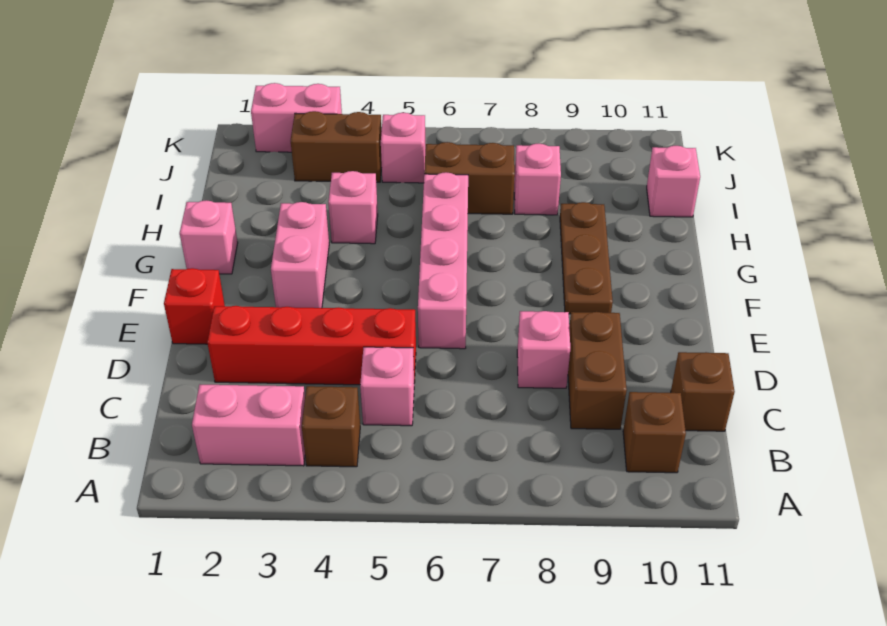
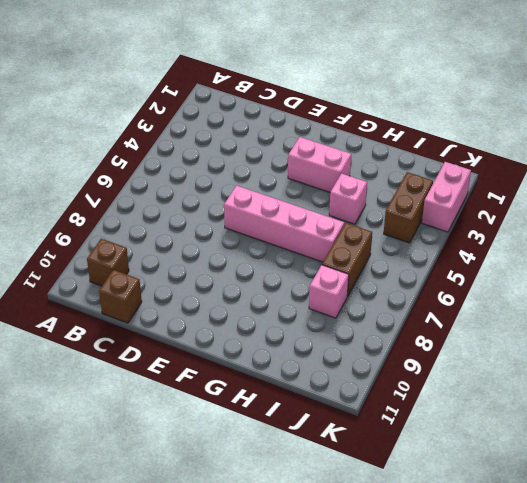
none -> pink brick B2:B3 level 1
none -> brown brick B4 level 1
none -> pink brick C5 level 1

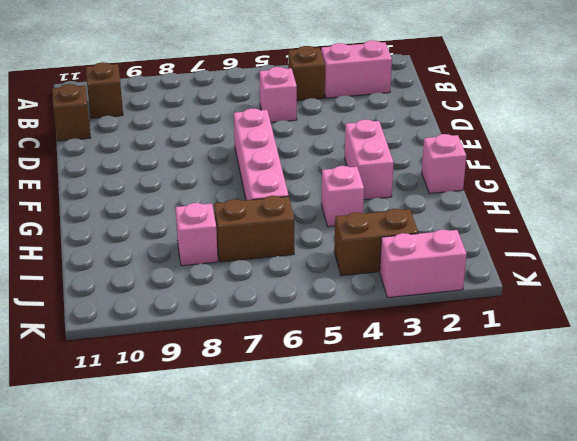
none -> brown brick C9:D9 level 1
none -> red brick D2:D5 level 1
none -> pink brick D8 level 1

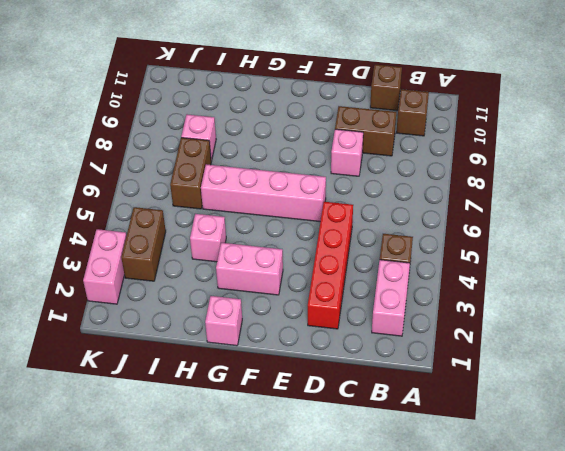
none -> pink brick C5 level 1
none -> red brick E1 level 1
none -> brown plate F9:H9 level 1

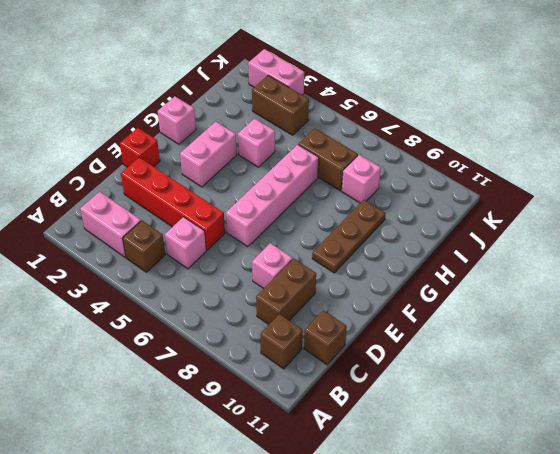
none -> pink brick I11 level 1
none -> pink brick J5 level 1

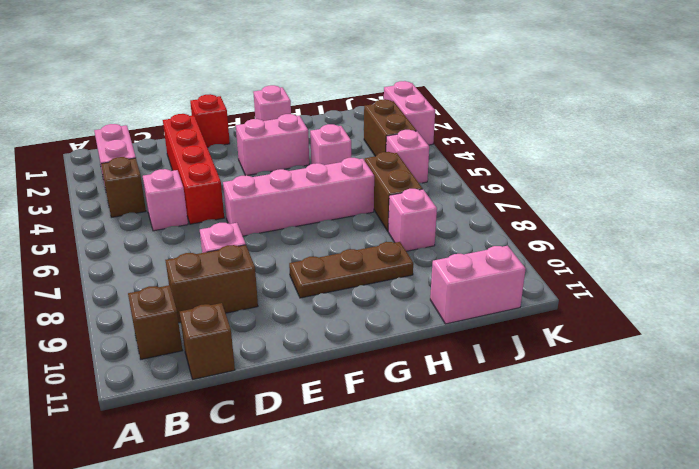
pink brick I11:J11 level 1 -> pink brick I11 level 1

